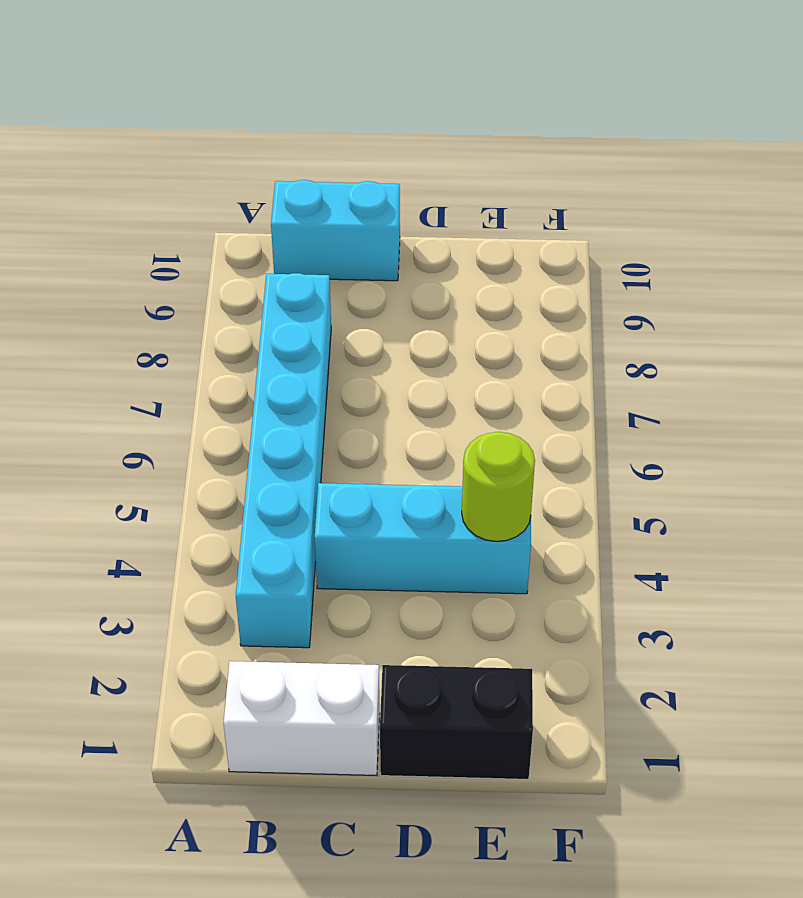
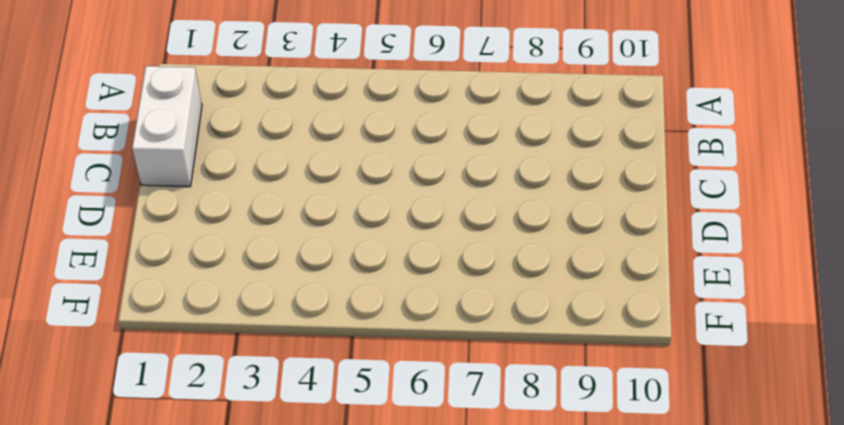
none -> cyan brick B3:B8 level 1
none -> cyan brick B10:C10 level 1

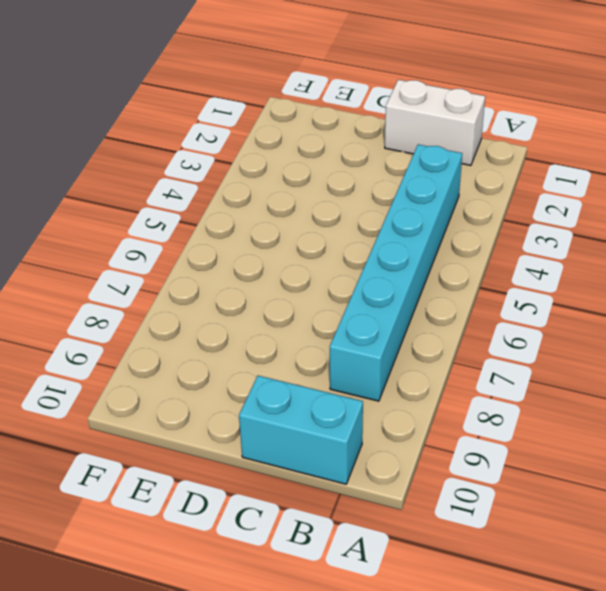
none -> cyan brick C4:E4 level 1
none -> black brick D1:E1 level 1

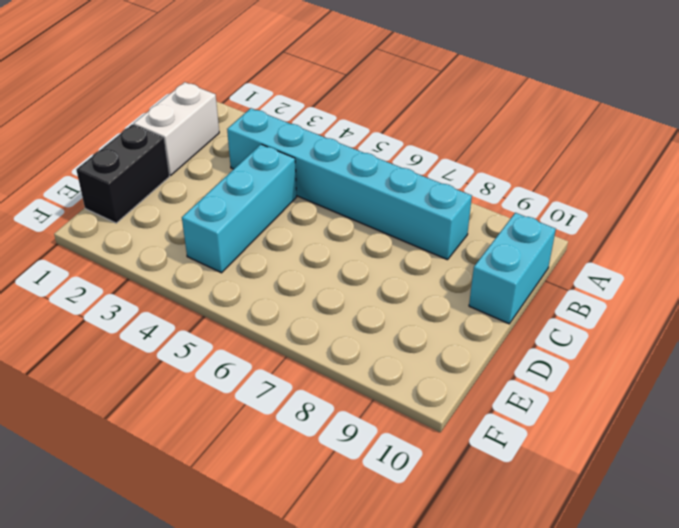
none -> lime round brick E4 level 2

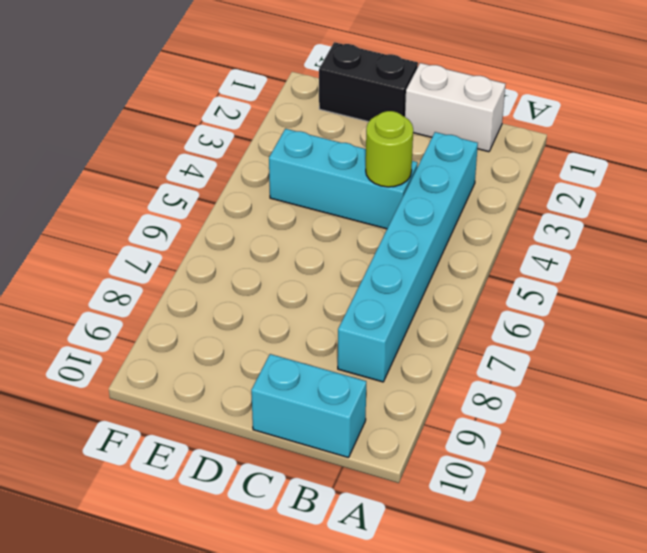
lime round brick C4 level 2 -> lime round brick E4 level 2

